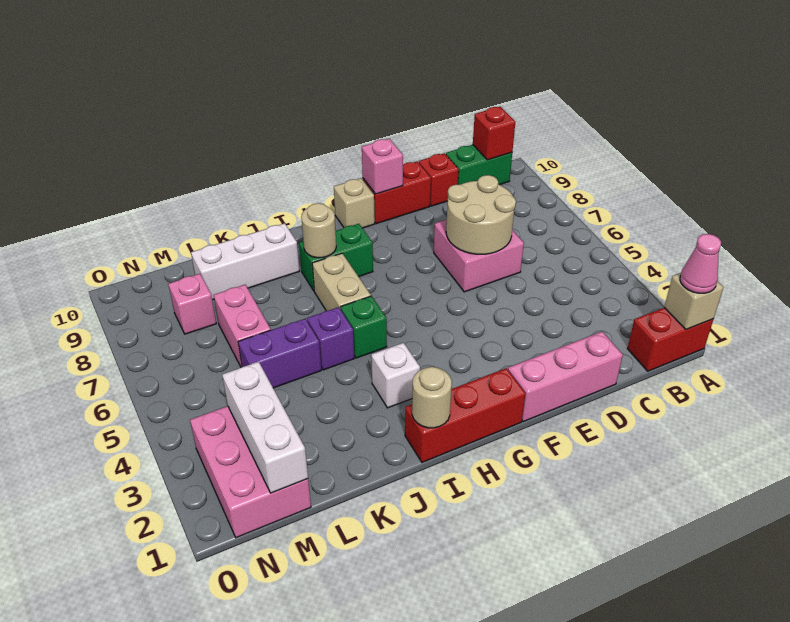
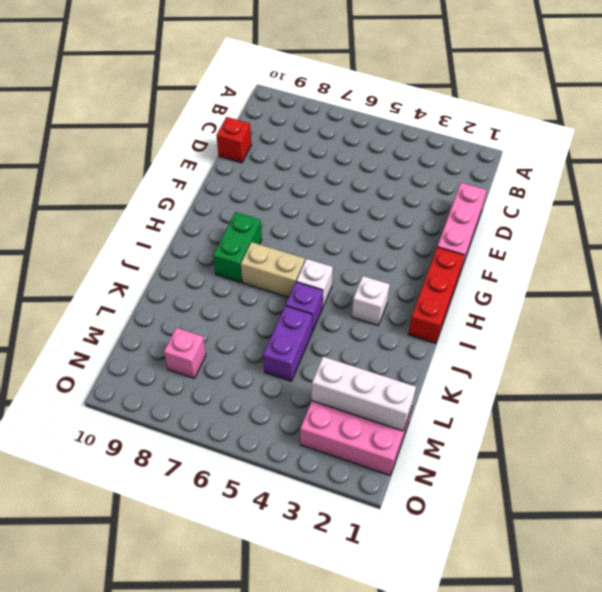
white brick I5 level 1 -> green brick I5 level 1
none -> red brick A1:B1 level 1
none -> green brick B10:C10 level 1
none -> pink brick D6:E7 level 1

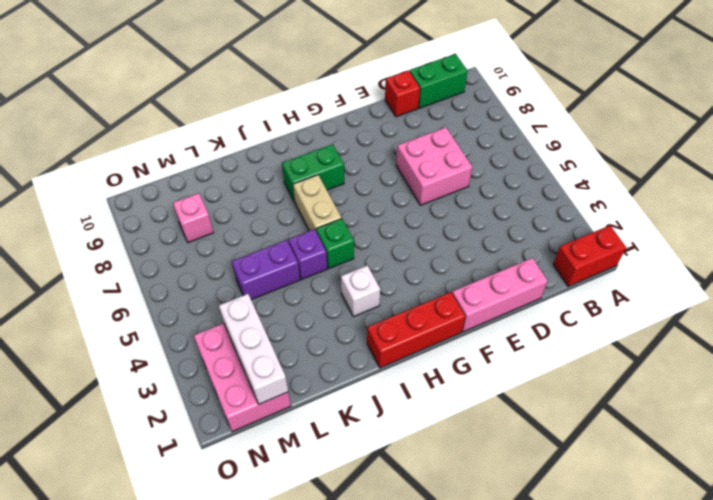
none -> red brick E10:F10 level 1
none -> tan brick G10 level 1
none -> white brick J9:L9 level 1

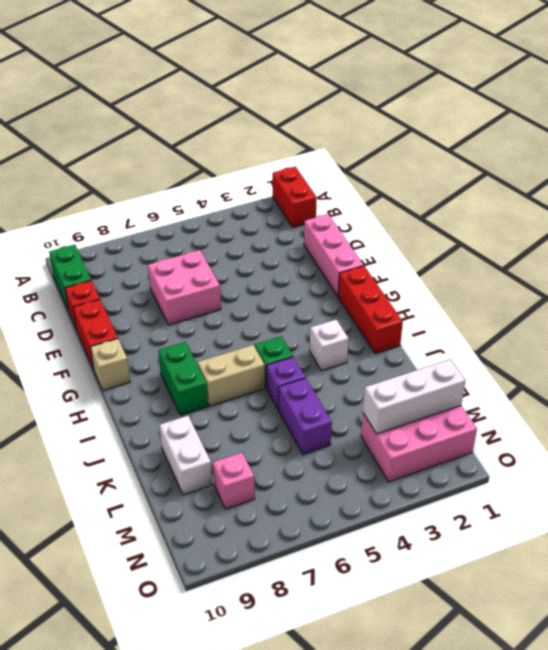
white brick K9:L9 level 1 -> white brick J9:L9 level 1
none -> pink brick L6:L7 level 1
none -> tan brick A1 level 2
none -> red brick B10 level 2

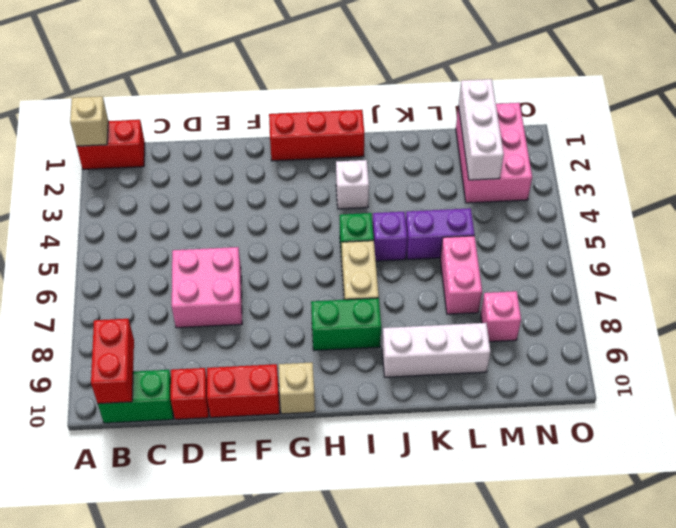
red brick B9:B10 level 2 -> red brick B10 level 2
none -> pink brick D1:F1 level 1
none -> tan round brick D6:E7 level 2
none -> pink brick F10 level 2

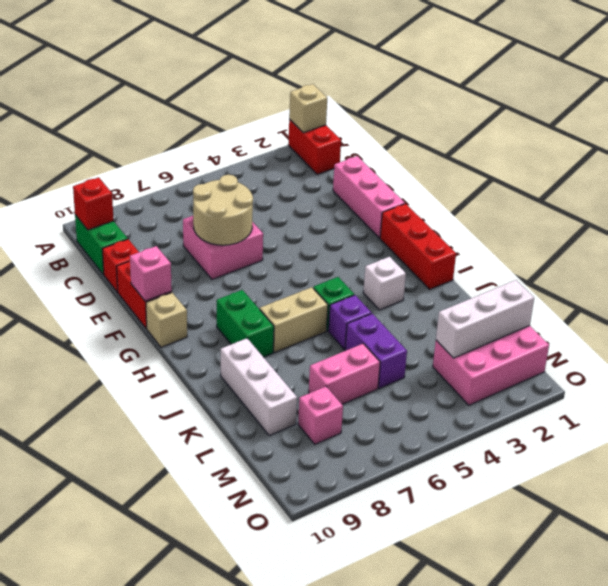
none -> tan round brick I1 level 2
none -> tan round brick I8 level 2
none -> pink cone A1 level 3

